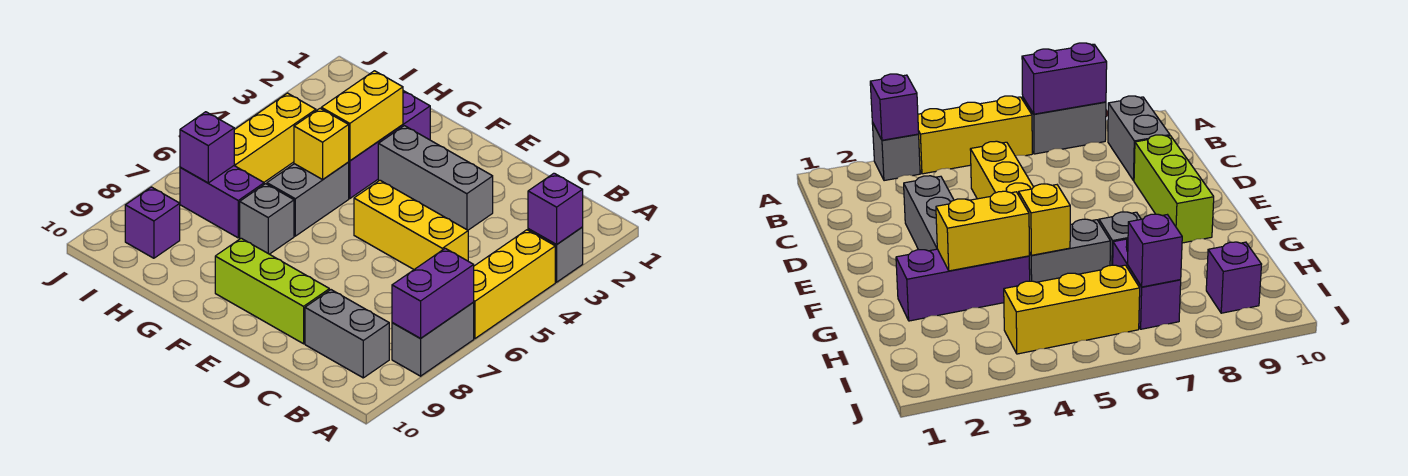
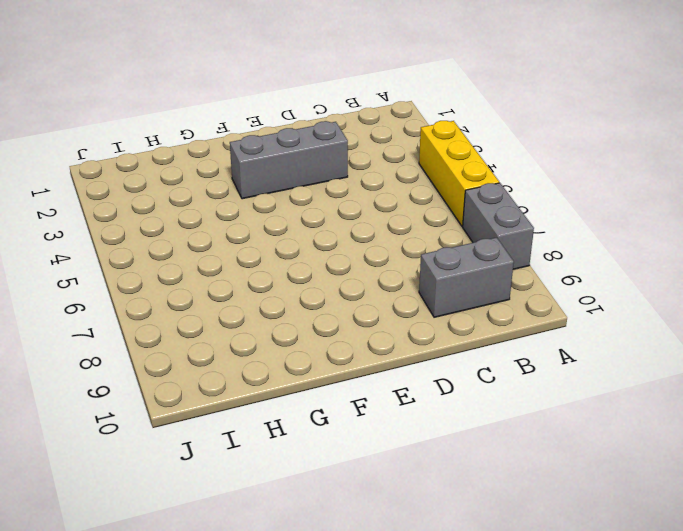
none -> grey brick A3 level 1
none -> yellow brick C5:E5 level 1
none -> lime brick D9:F9 level 1

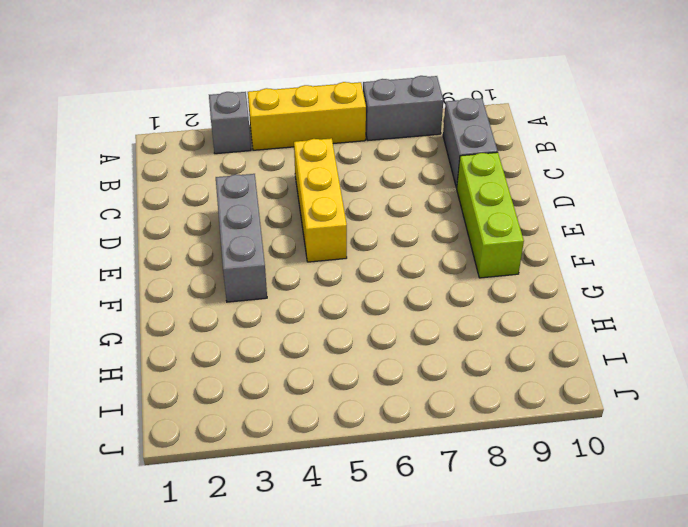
none -> purple brick G2:G4 level 1
none -> grey brick G5:G6 level 1
none -> grey brick G7 level 1

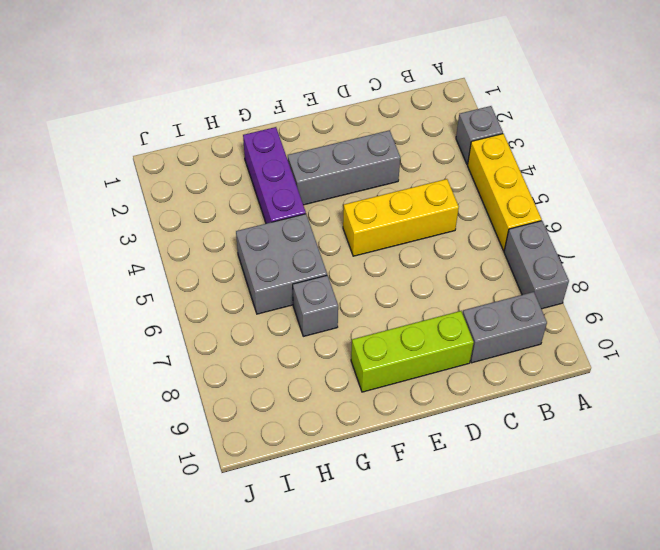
grey brick G5:H6 level 1 -> grey brick G5:G6 level 1
none -> purple brick H7:I7 level 1
none -> yellow brick I4:I6 level 1
none -> purple brick I9 level 1

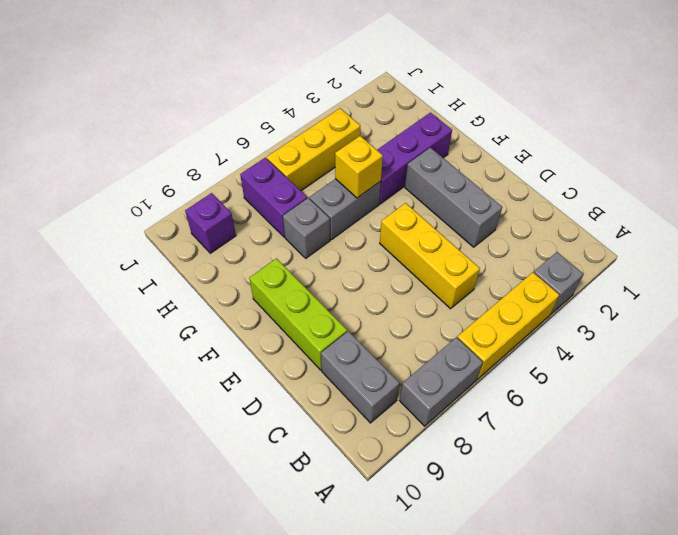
none -> purple brick A3 level 2
none -> purple brick A7:A8 level 2
none -> yellow brick G3:G4 level 2

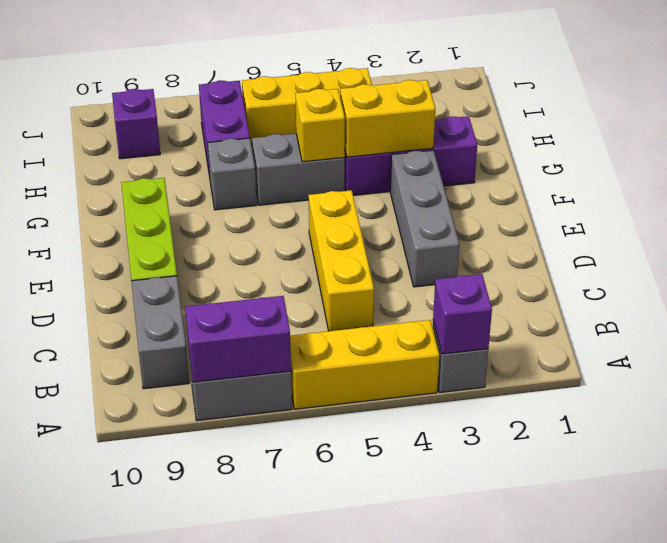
none -> purple brick I7 level 2

